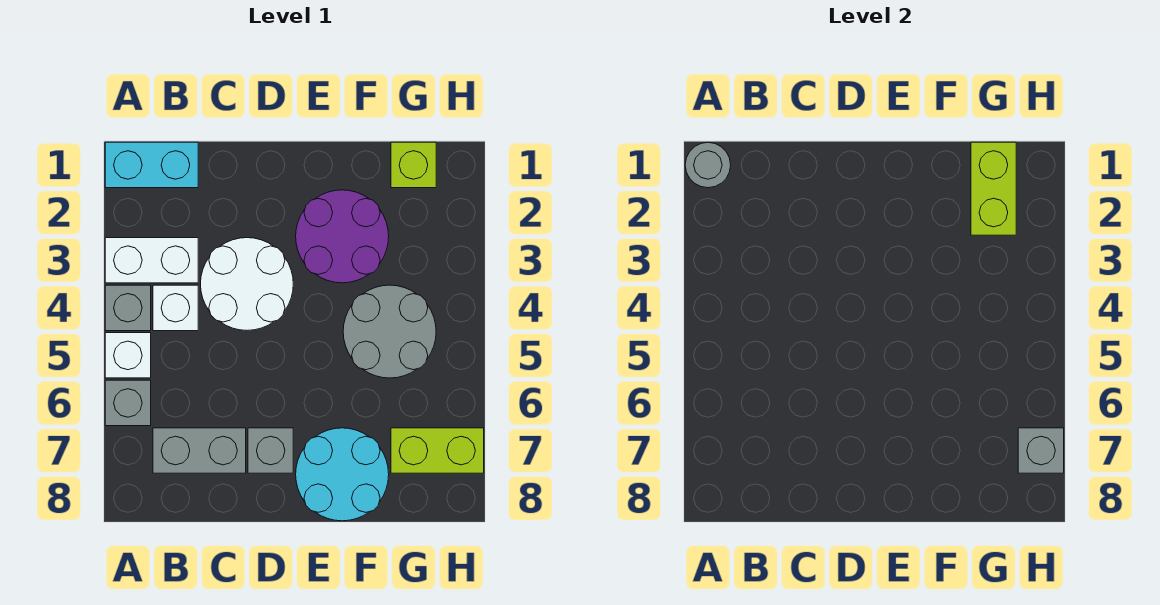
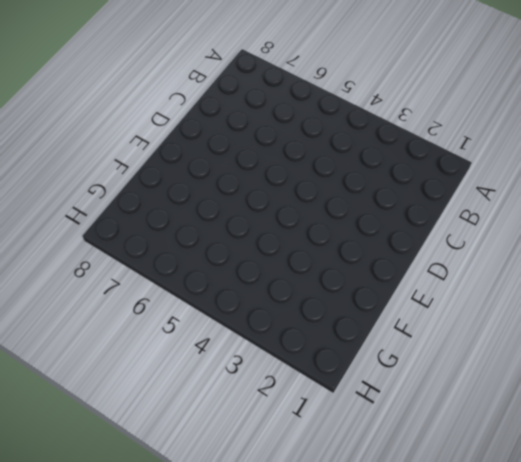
none -> cyan brick A1:B1 level 1
none -> white brick A3:B3 level 1
none -> grey brick A4 level 1

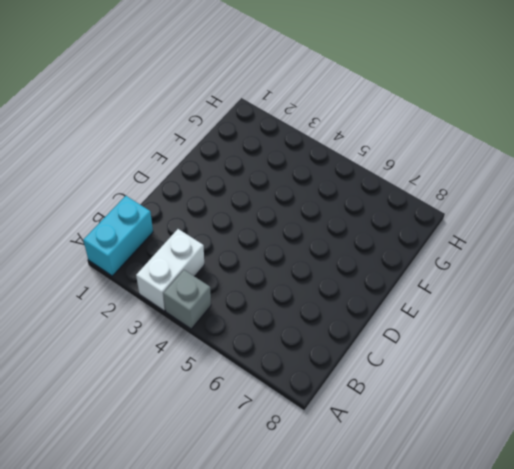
none -> white brick A5 level 1
none -> grey brick A6 level 1
none -> white brick B4 level 1

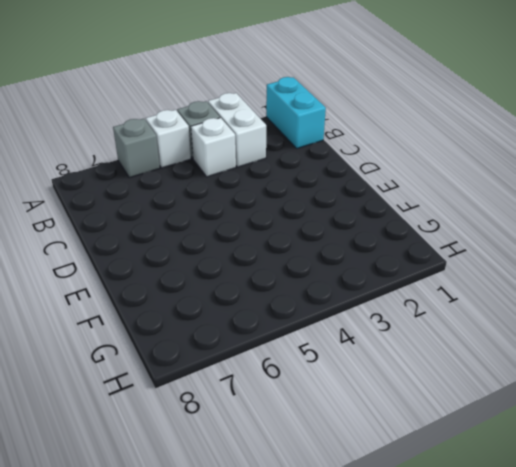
none -> grey brick B7:C7 level 1
none -> white round brick C3:D4 level 1
none -> grey brick D7 level 1

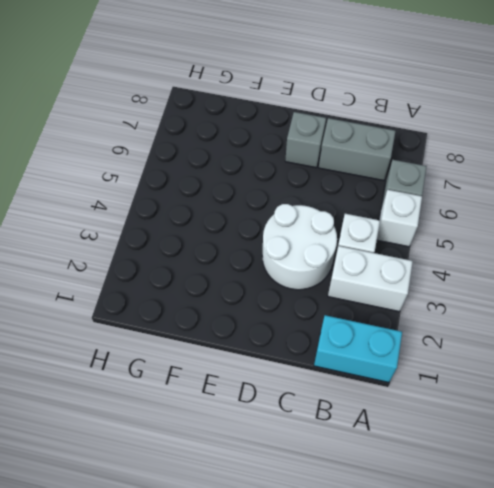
none -> grey brick A4 level 1
none -> purple round brick E2:F3 level 1
none -> cyan round brick E7:F8 level 1

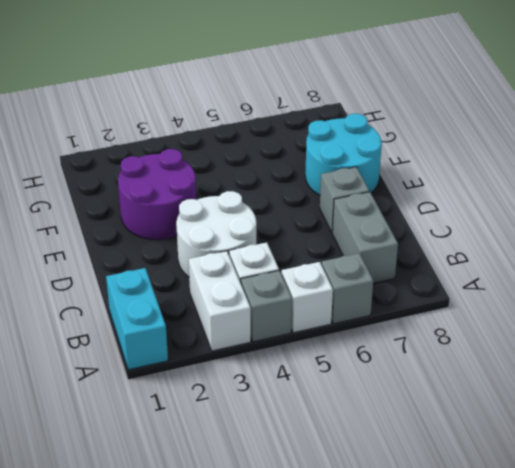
none -> grey round brick F4:G5 level 1
none -> lime brick G1 level 1
none -> lime brick G7:H7 level 1

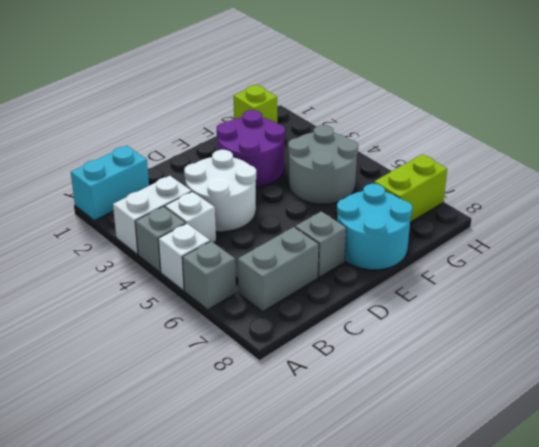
none -> grey round brick A1 level 2
none -> lime brick G1:G2 level 2
none -> grey brick H7 level 2

